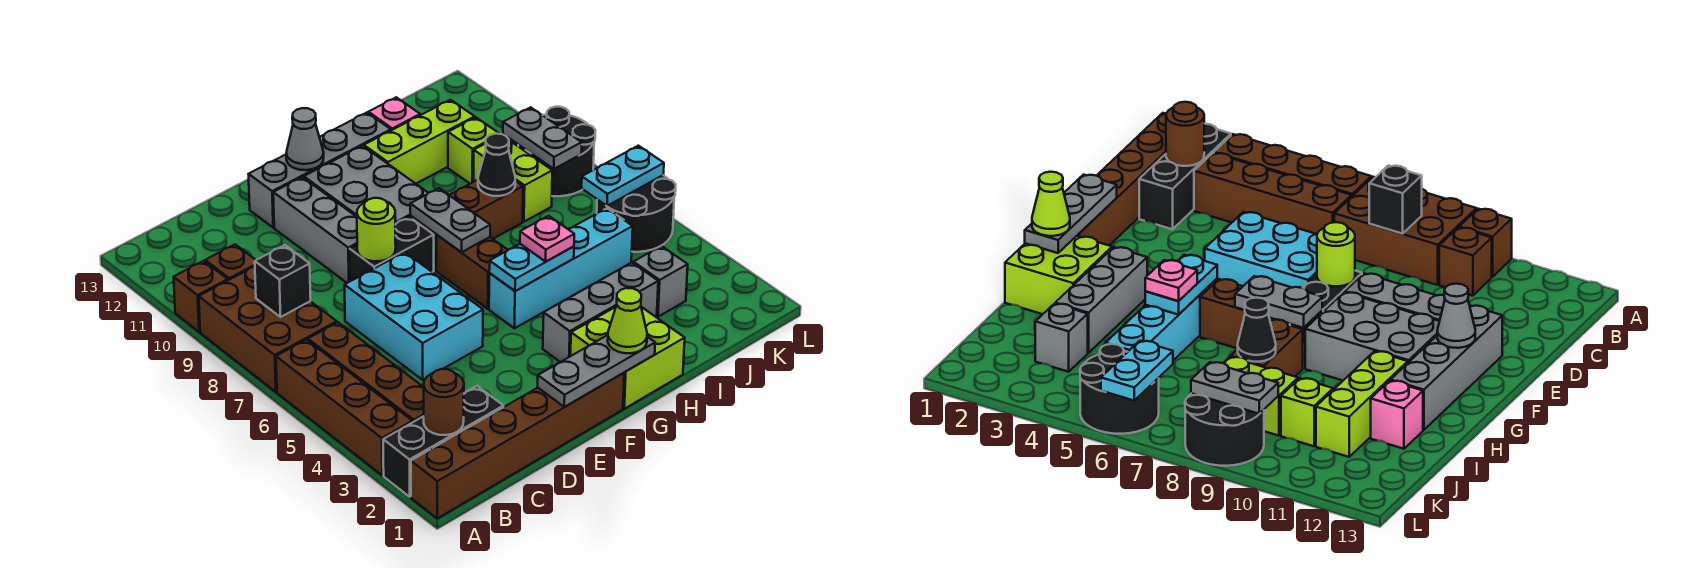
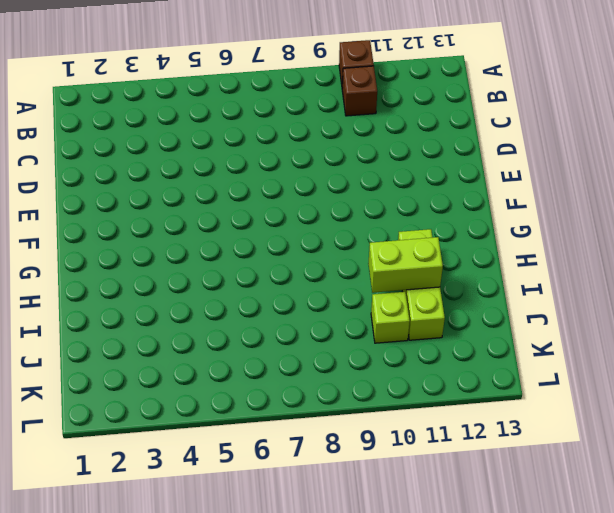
lime brick I10:I11 level 2 -> lime brick J8:J9 level 1
none -> brown brick A1:F1 level 1
none -> black brick A2:C2 level 1
none -> brown brick A3:A6 level 1
none -> brown brick A7:B9 level 1

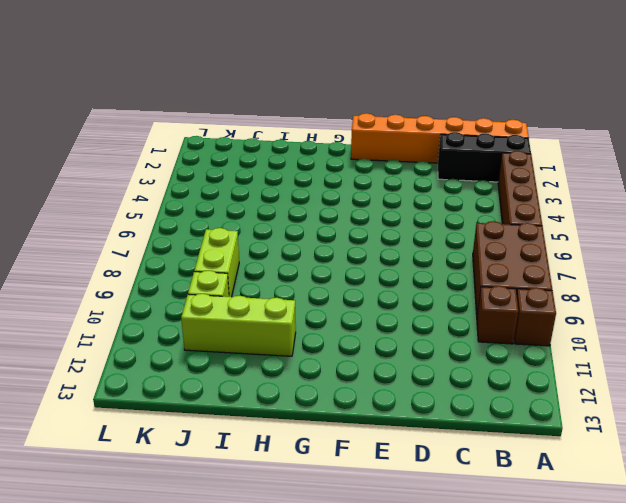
orange brick A1:F1 level 1 -> brown brick A1:F1 level 1
none -> brown brick B3:B6 level 1
none -> cyan brick D5:E7 level 1
none -> black brick E8:F8 level 1
none -> grey brick E9:E11 level 1

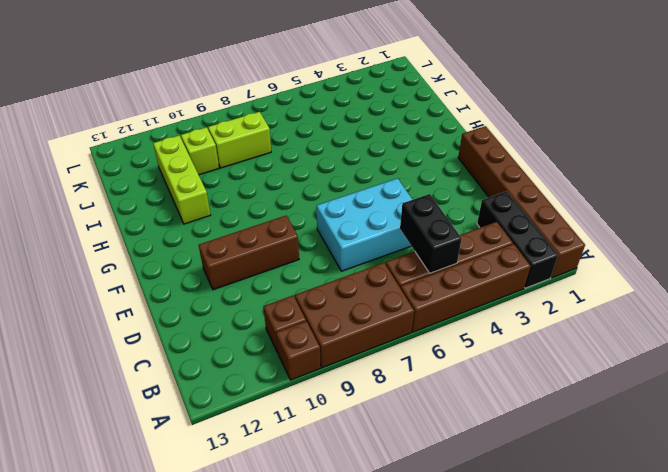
black brick B5:C5 level 2 -> black brick E8:F8 level 1
brown brick E9:E11 level 1 -> grey brick E9:E11 level 1
none -> grey brick E12:H12 level 1
none -> grey brick F9:G11 level 1
none -> lime brick G1:H2 level 1
none -> grey brick G3:I3 level 1

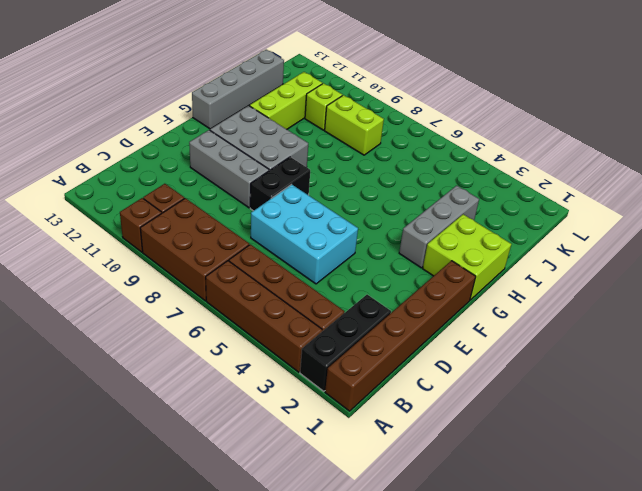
grey brick G13:J13 level 1 -> grey brick E12:H12 level 1
none -> cyan brick G5:J5 level 1
none -> brown brick G6:G7 level 1
none -> brown brick H8:I8 level 1
none -> pink brick I12 level 1

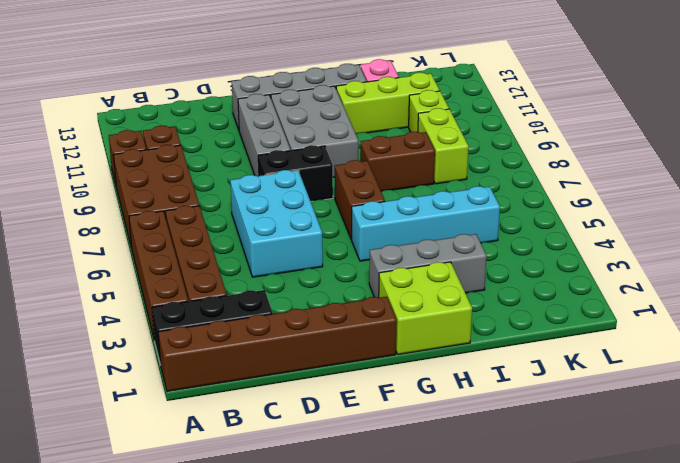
none -> grey brick J3 level 1
none -> black round brick K5:L6 level 1
none -> black round brick K8:L9 level 1
none -> brown round brick B2 level 2

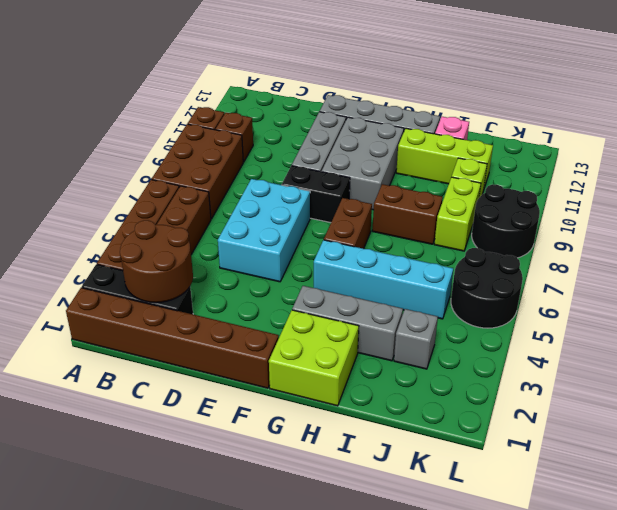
brown round brick B2:C3 level 2 -> brown round brick B2 level 2
none -> black brick B8 level 2
none -> grey plate E1:G1 level 2
none -> lime round brick E8 level 2
none -> grey cone F12 level 2

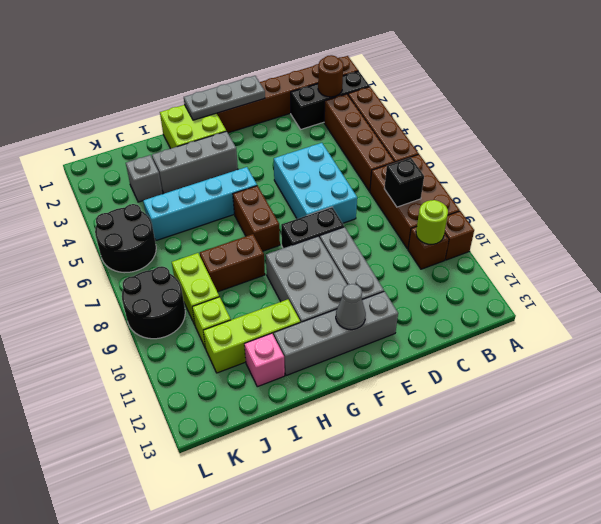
lime round brick B10 level 2 -> lime round brick E8 level 2
none -> cyan plate G5:H5 level 2
none -> grey plate G7:G8 level 2
none -> black cone I8 level 2
none -> cyan plate K6:L6 level 2

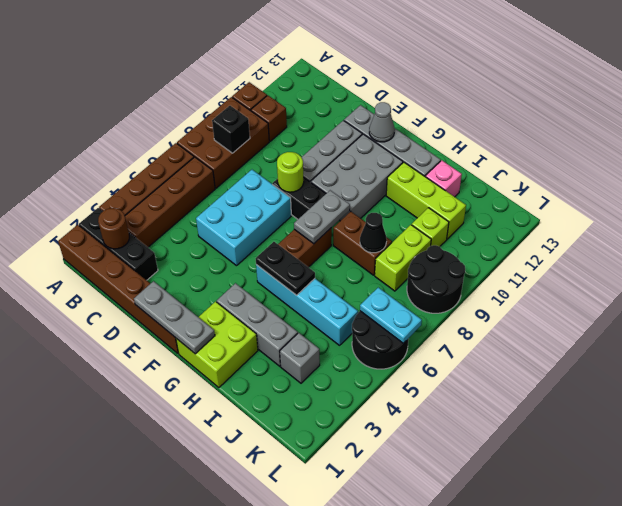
black plate G5:H5 level 2 -> cyan plate G5:H5 level 2
none -> grey plate K8:K9 level 2
none -> lime cone G1 level 3
none -> pink plate H5 level 3

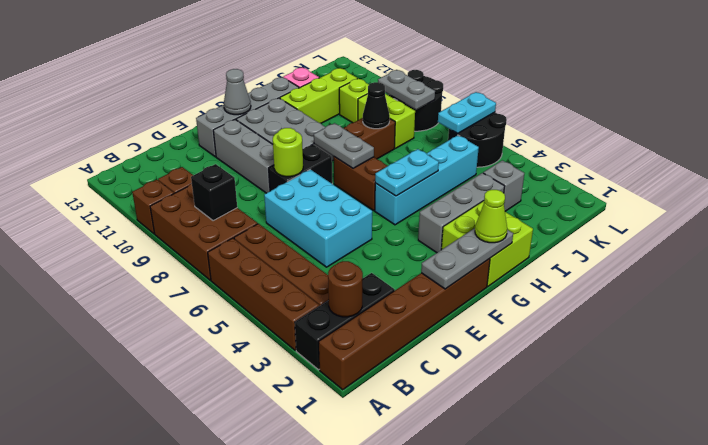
none -> pink plate H5 level 3

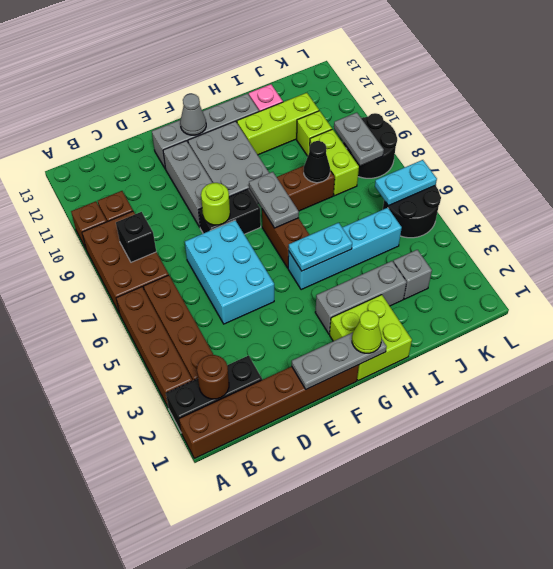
none -> pink plate H5 level 3

